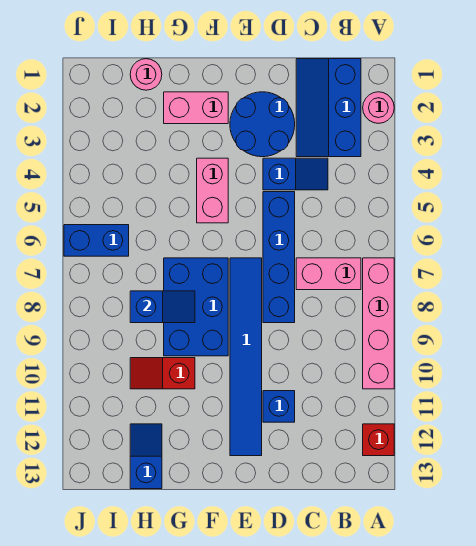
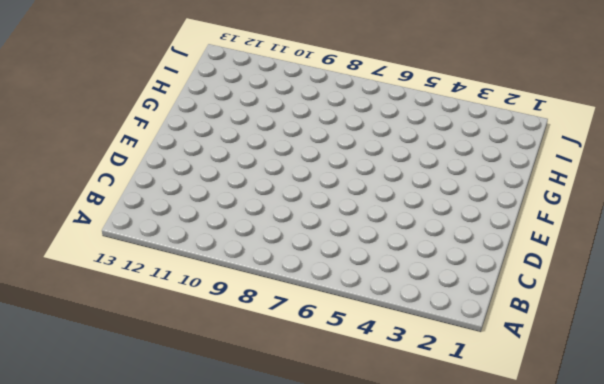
none -> pink round brick A2 level 1
none -> pink brick A7:A10 level 1
none -> red brick A12 level 1

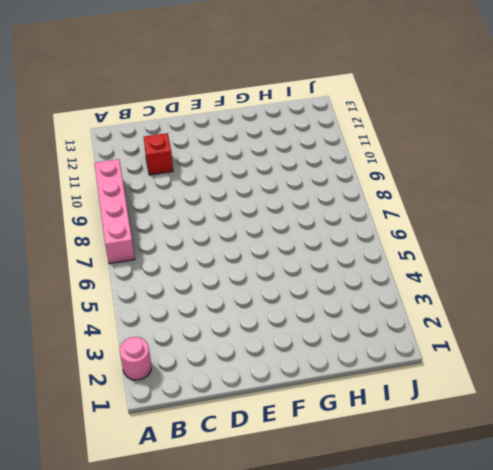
red brick C11 level 1 -> red brick A12 level 1
none -> blue slope B1:C3 level 1 top B
none -> pink brick B7:C7 level 1
none -> blue slope C4:D4 level 1 top D

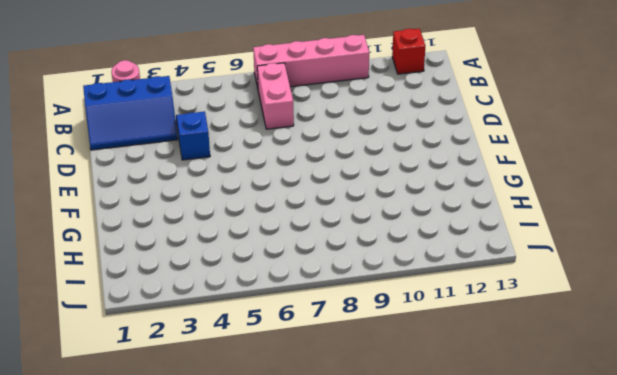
none -> blue round brick D2:E3 level 1
none -> blue brick D5:D8 level 1
none -> blue brick D11 level 1

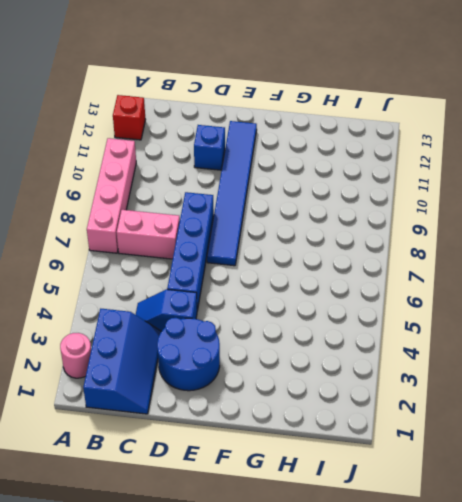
none -> pink brick F2:G2 level 1
none -> pink brick F4:F5 level 1
none -> blue brick F7:G9 level 1

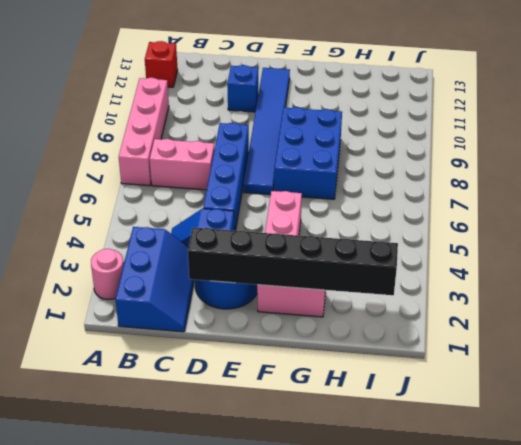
black brick D2:I2 level 2 -> none
none -> red slope G10:H10 level 1 top G
none -> pink round brick H1 level 1
none -> blue slope H12:H13 level 1 top 13

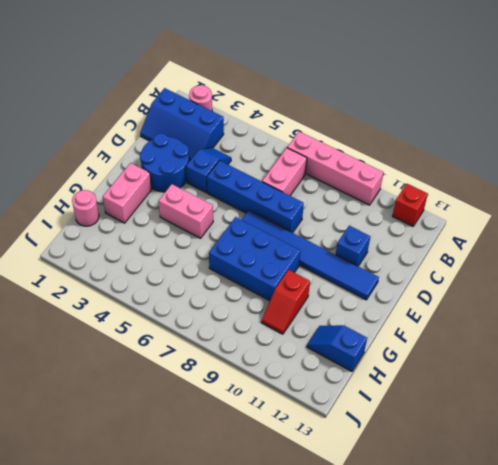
none -> blue brick I6:J6 level 1
none -> blue slope G8:H8 level 2 top H

